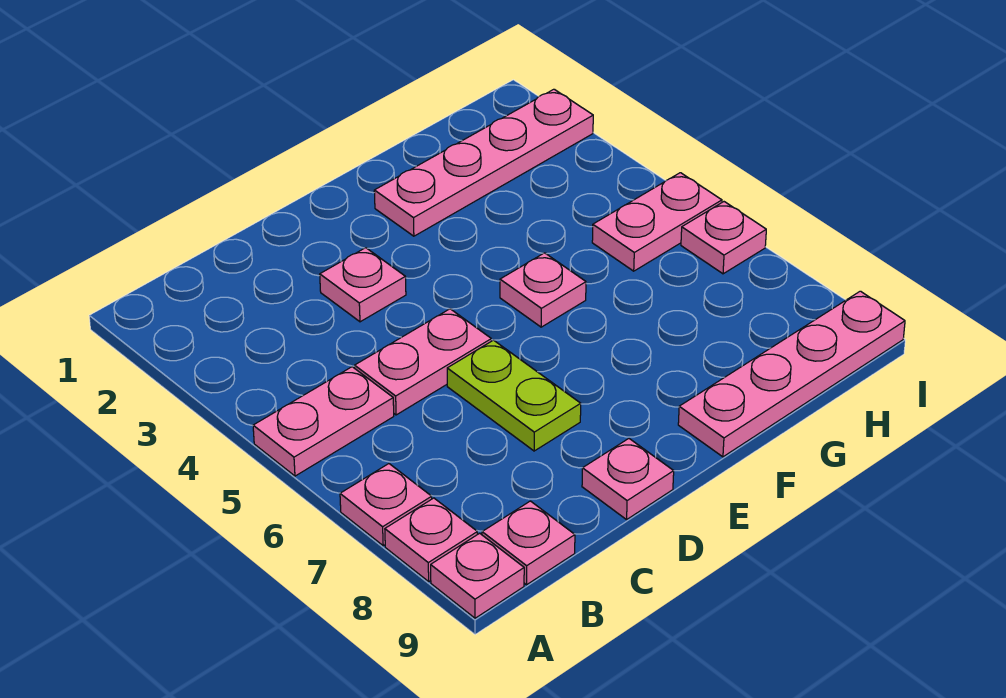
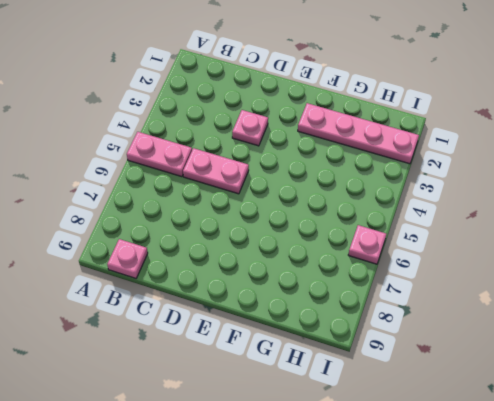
none -> pink plate A7 level 1
none -> pink plate A8 level 1
none -> pink plate A9 level 1

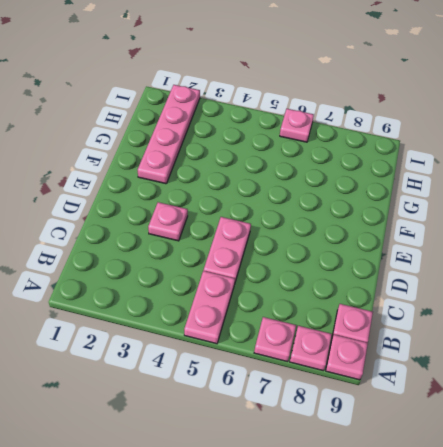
none -> lime plate D6:D7 level 1
none -> pink plate D9 level 1
none -> pink plate F5 level 1

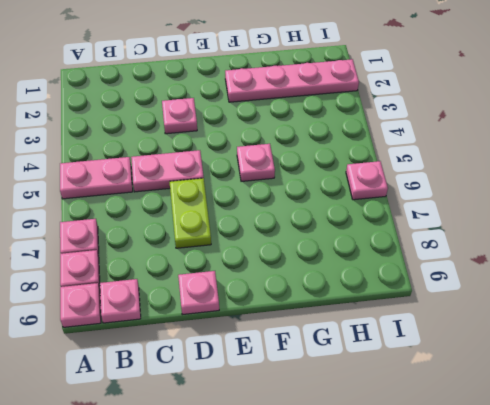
none -> pink plate F9:I9 level 1
none -> pink plate H5:I5 level 1

